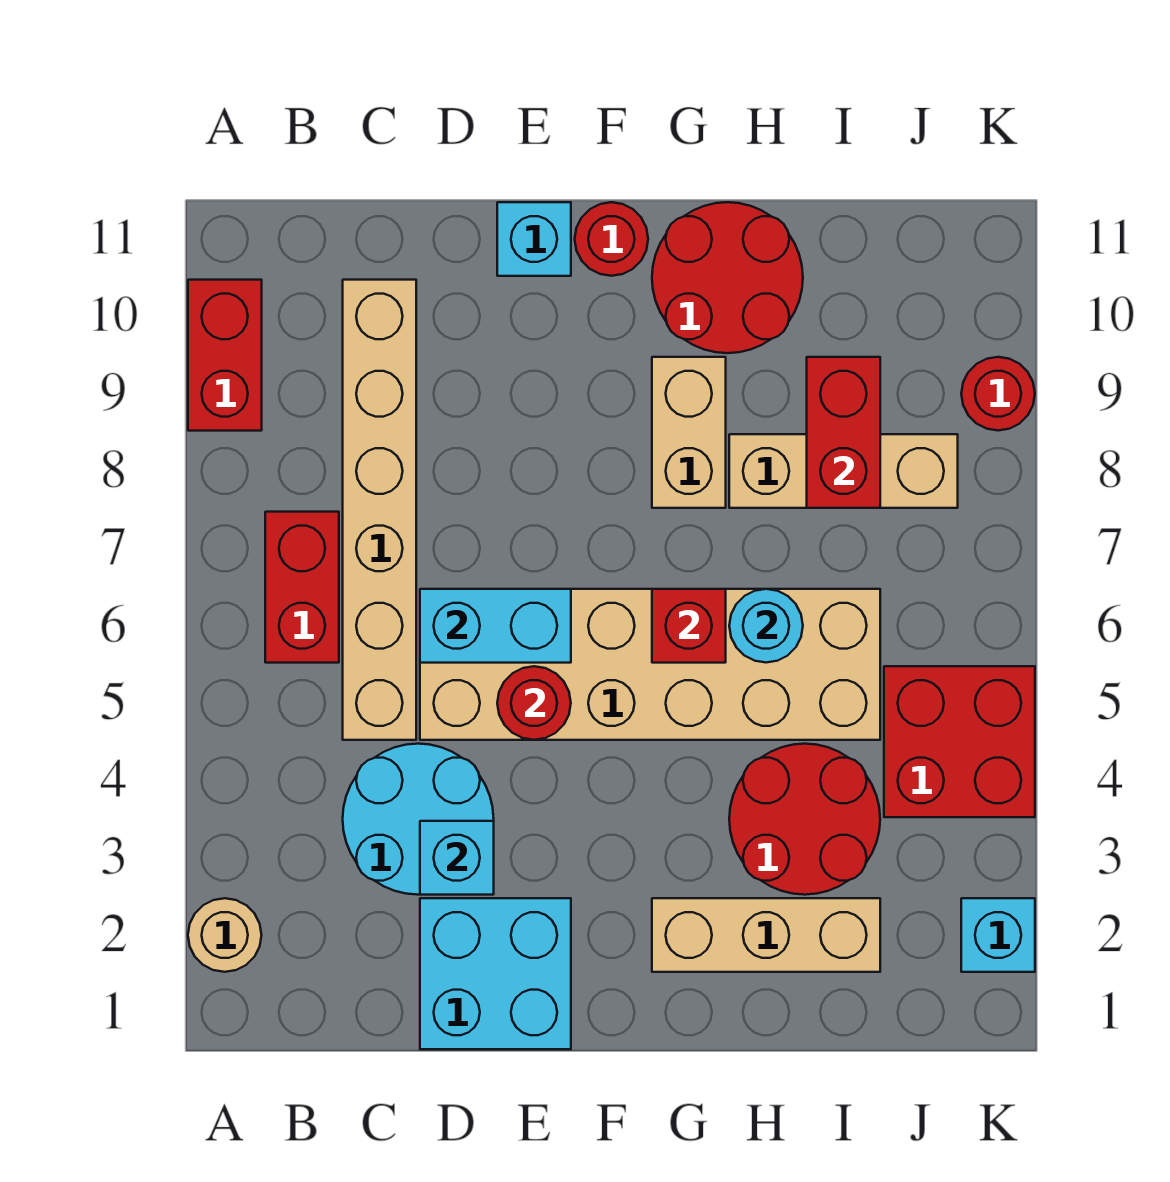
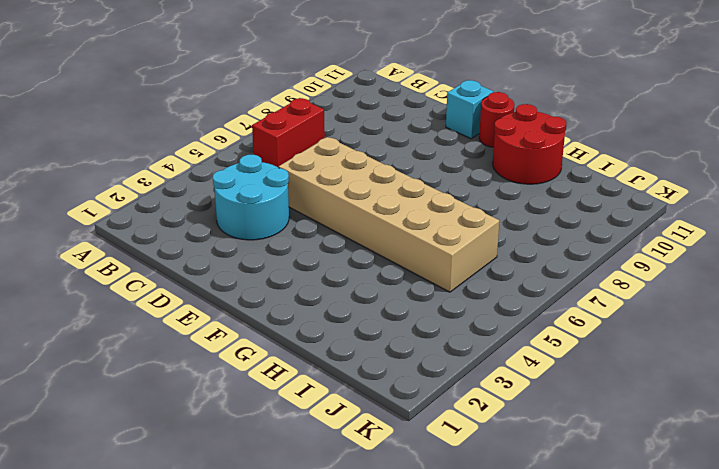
none -> tan round brick A2 level 1
none -> red brick A9:A10 level 1
none -> tan brick C5:C10 level 1

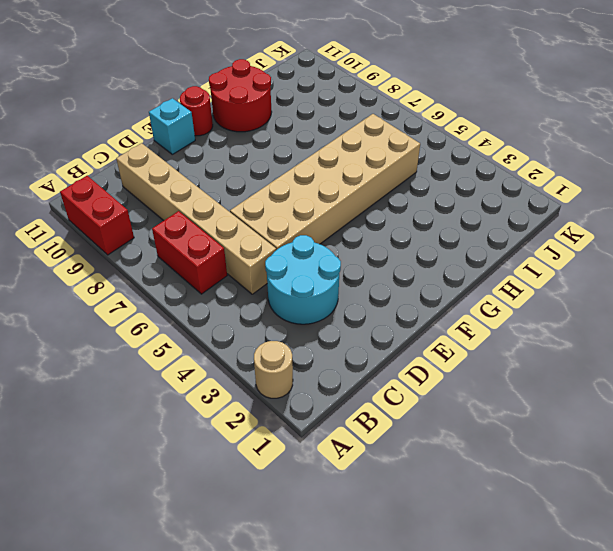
none -> cyan brick D1:E2 level 1
none -> tan brick G2:I2 level 1
none -> tan brick G8:G9 level 1

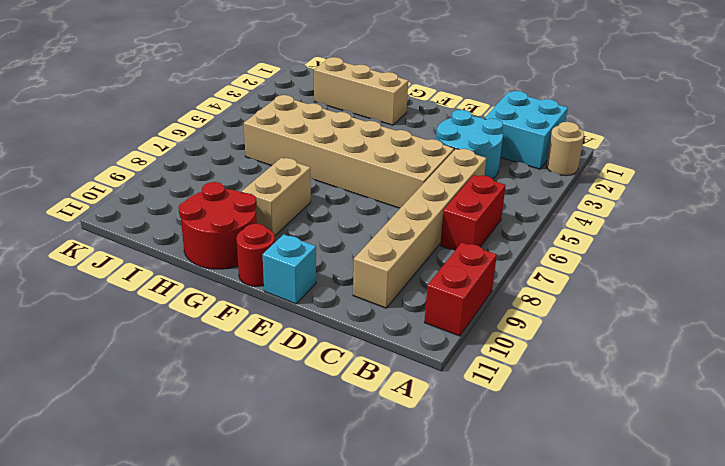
cyan brick B1:C2 level 1 -> cyan brick D1:E2 level 1
none -> red round brick H3:I4 level 1
none -> tan brick H8:J8 level 1
none -> red brick J4:K5 level 1

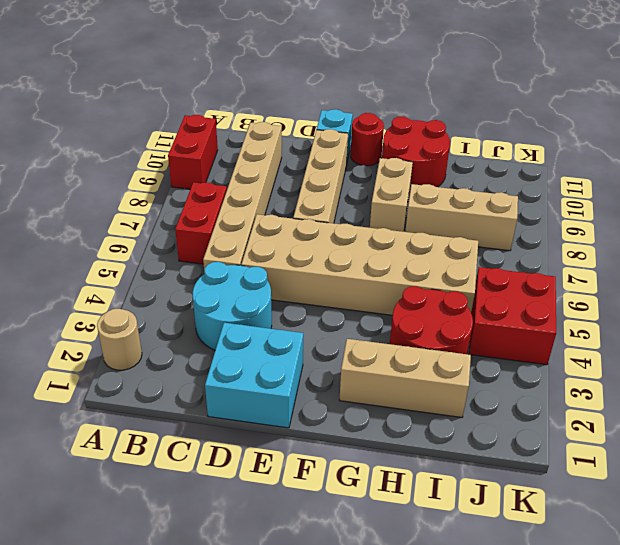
tan brick E7:E10 level 1 -> none
none -> cyan brick K2 level 1
none -> red round brick K9 level 1
none -> cyan brick D3 level 2

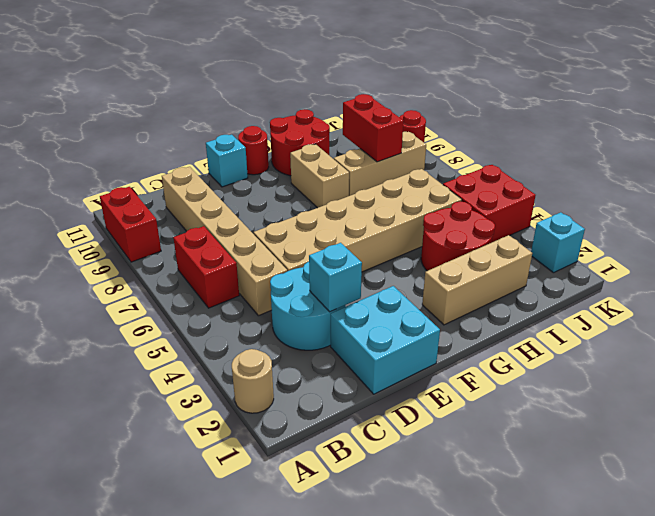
none -> cyan brick D6:E6 level 2
none -> red round brick E5 level 2
none -> red brick G6 level 2

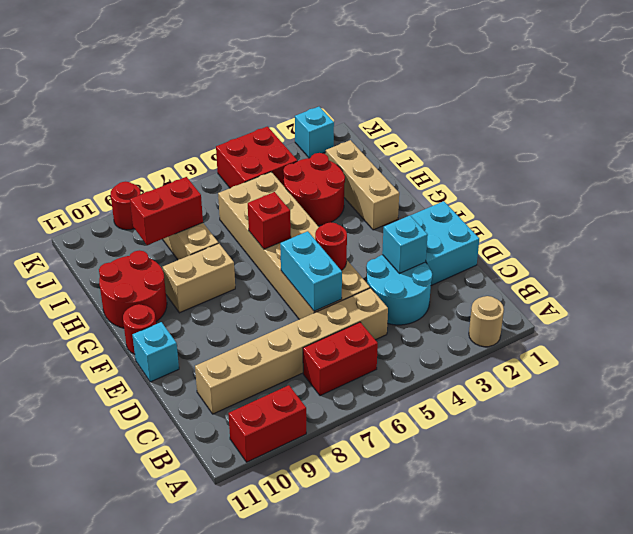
none -> cyan round brick H6 level 2

